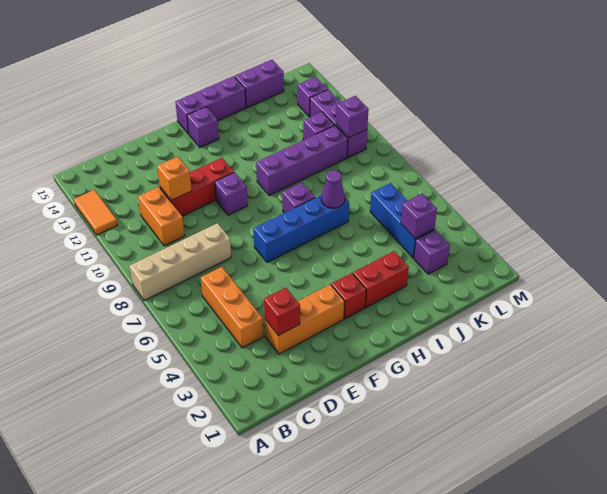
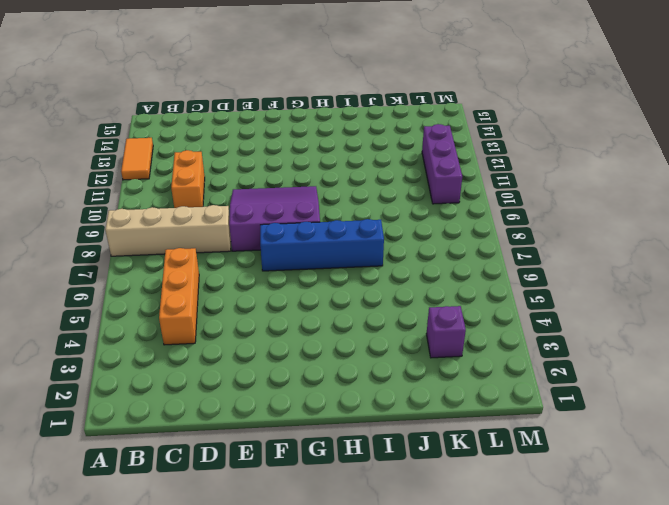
purple slope E8:G10 level 1 top 8 -> purple brick F10 level 1
none -> orange brick D3:F3 level 1
none -> red brick D11:F11 level 1
none -> red brick G3 level 1

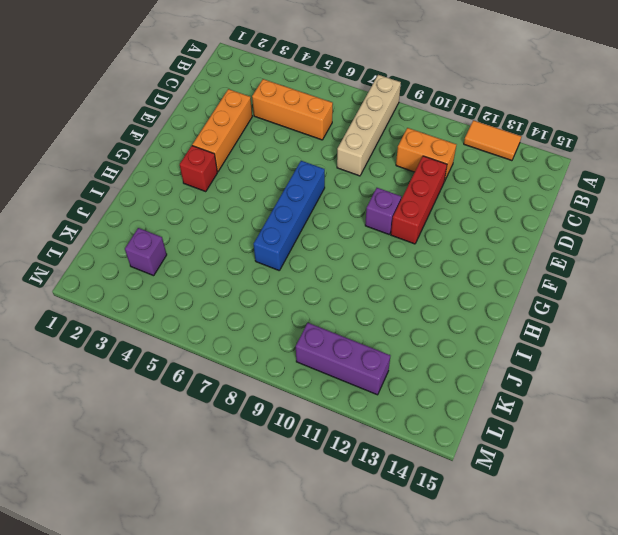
none -> purple brick G14 level 1
none -> purple brick G15:I15 level 1
none -> red brick H3:I3 level 1

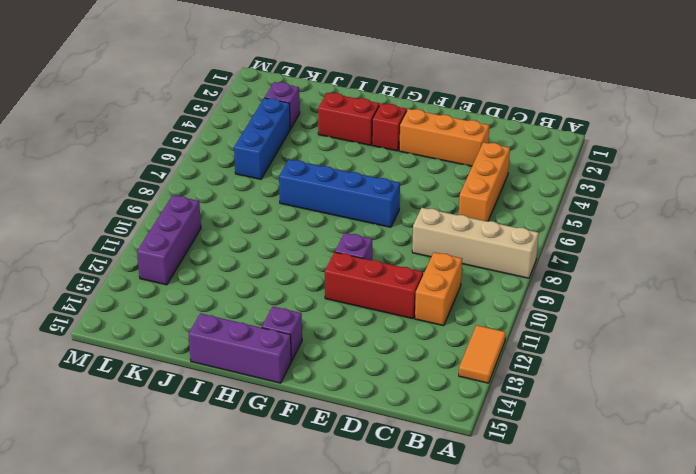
none -> purple brick H8 level 1
none -> purple brick H10:K10 level 1
none -> purple brick J15:K15 level 1

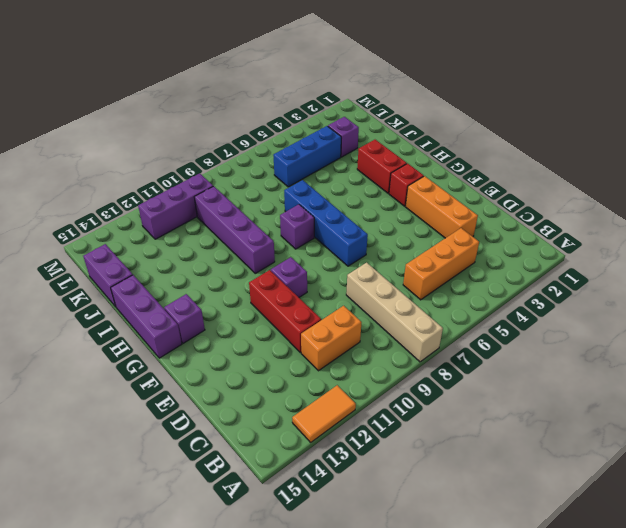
none -> purple brick K11 level 1
none -> purple brick L13 level 1
none -> red brick D3 level 2

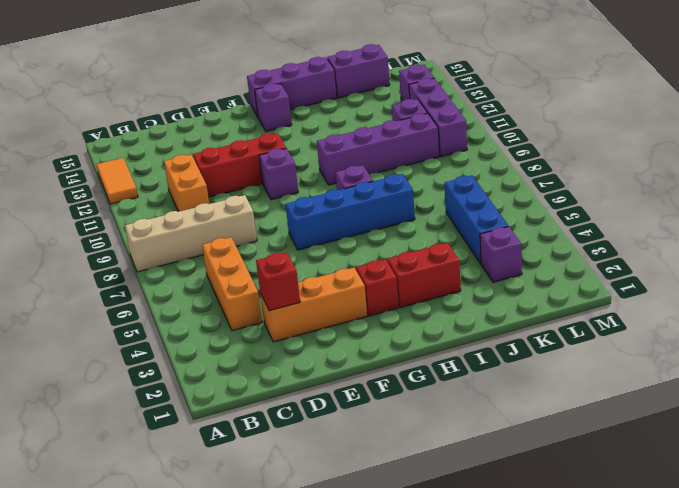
none -> orange brick D11 level 2
none -> purple cone I7 level 2
none -> purple brick K4 level 2

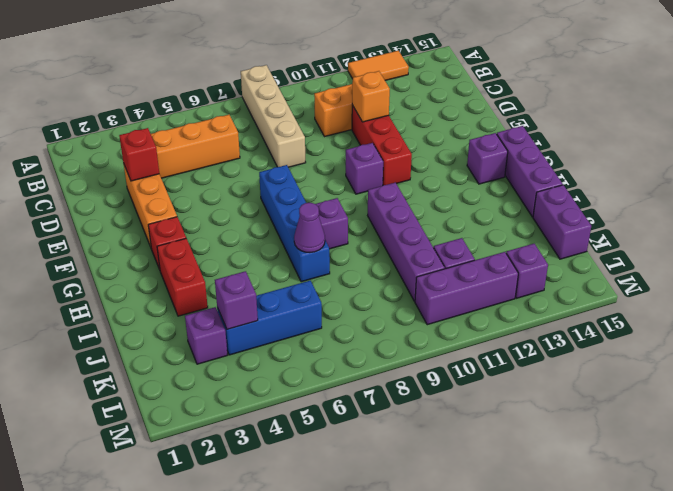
none -> purple brick L10 level 2

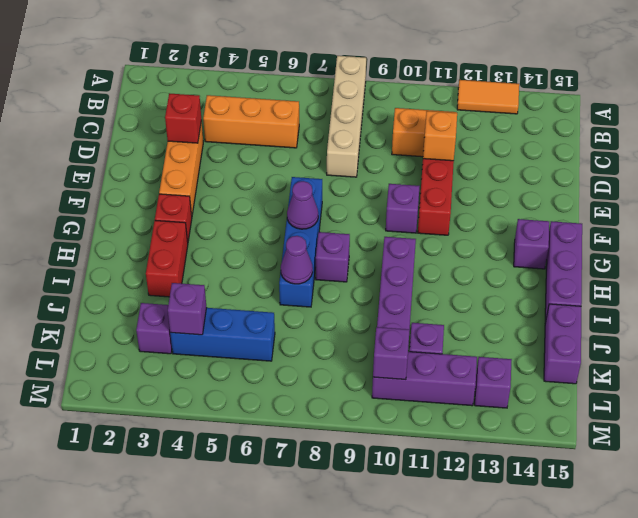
purple cone G7 level 2 -> none

